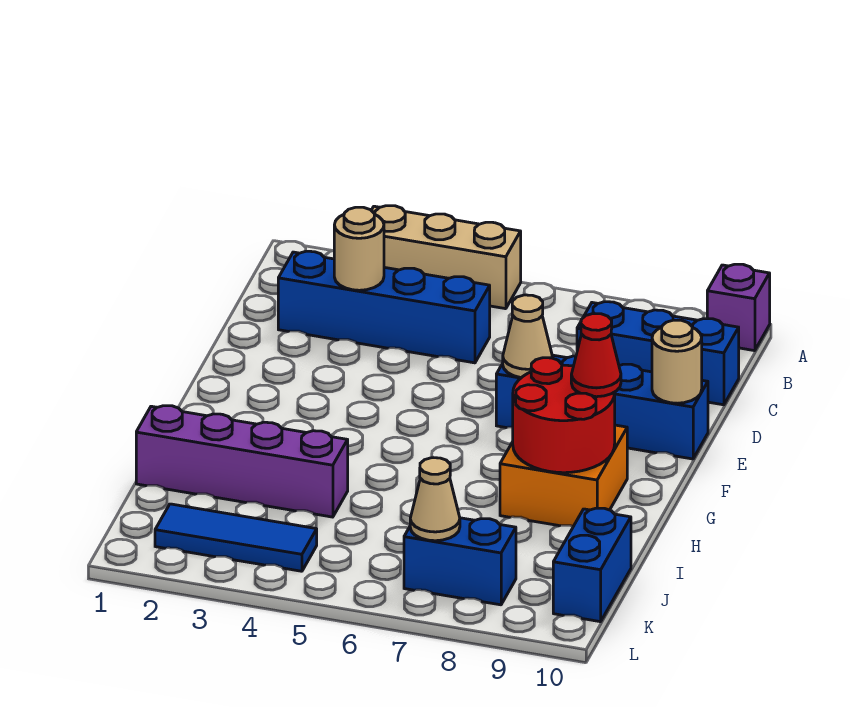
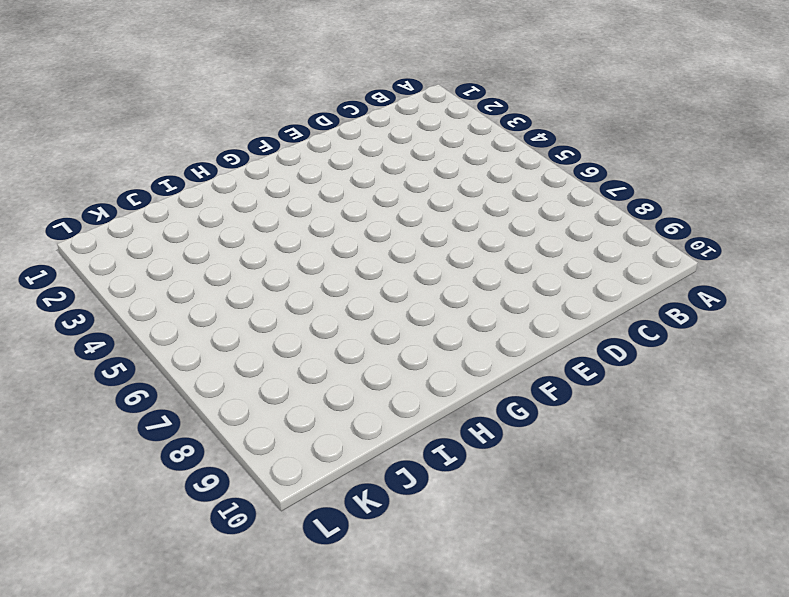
none -> tan brick A3:A5 level 1
none -> purple brick A10 level 1
none -> blue brick C2:C5 level 1

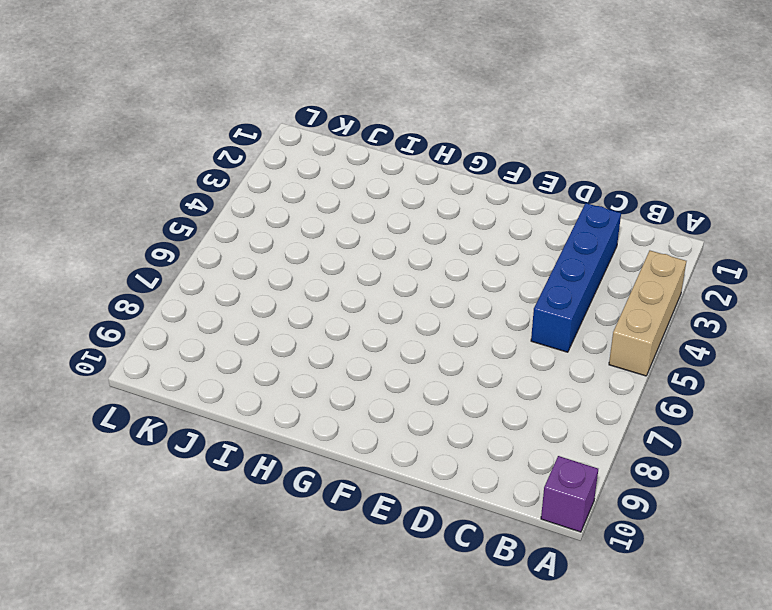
none -> blue brick C8:C10 level 1
none -> blue brick E7:E10 level 1
none -> orange brick G8:H9 level 1

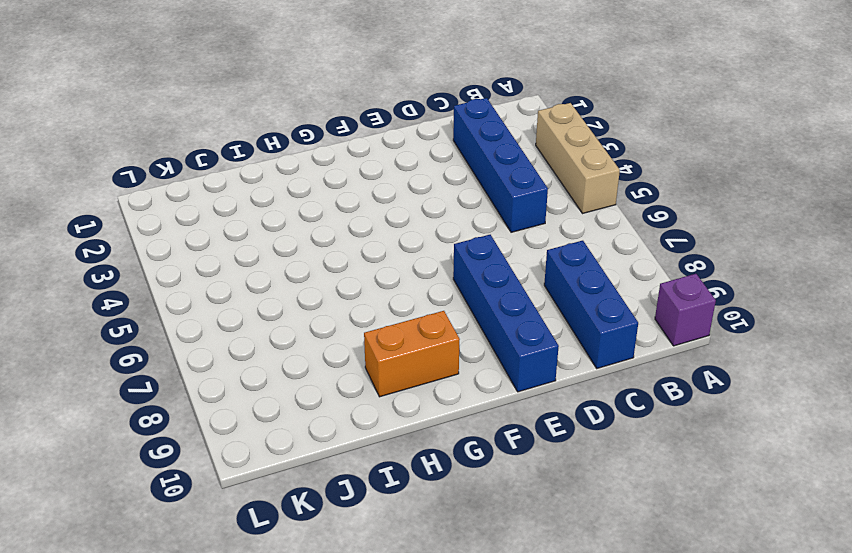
orange brick G9:H9 level 1 -> orange brick G8:H9 level 1
none -> purple brick I1:I4 level 1
none -> blue brick J10:K10 level 1
none -> blue tile K2:K4 level 1

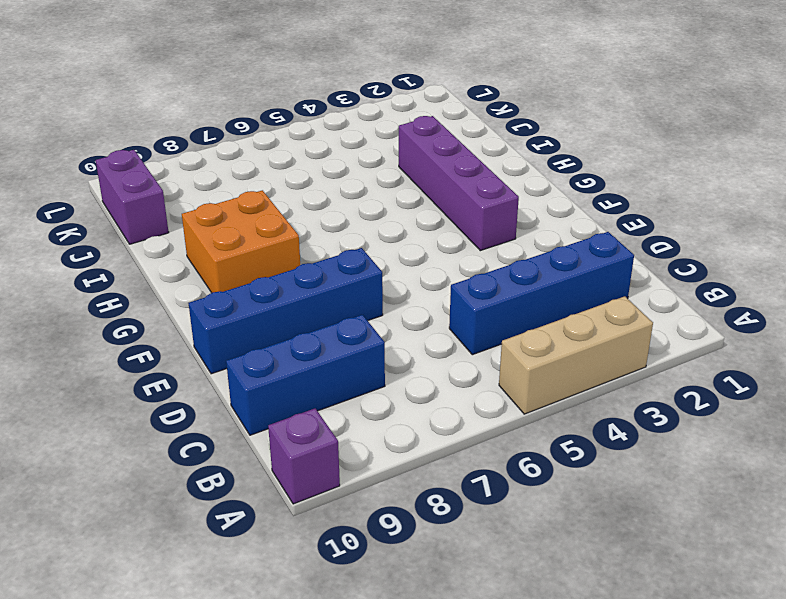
purple brick F3:I3 level 1 -> purple brick I1:I4 level 1
purple brick J10:K10 level 1 -> blue brick J10:K10 level 1
none -> blue tile K2:K4 level 1
none -> blue brick K7:K8 level 1
none -> tan round brick C3 level 2

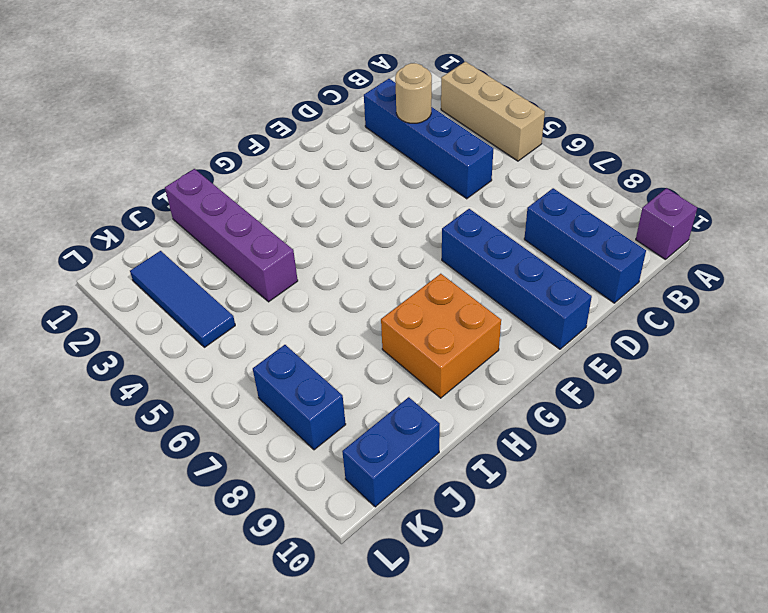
none -> tan cone E7 level 2
none -> tan round brick E10 level 2
none -> red round brick G8:H9 level 2

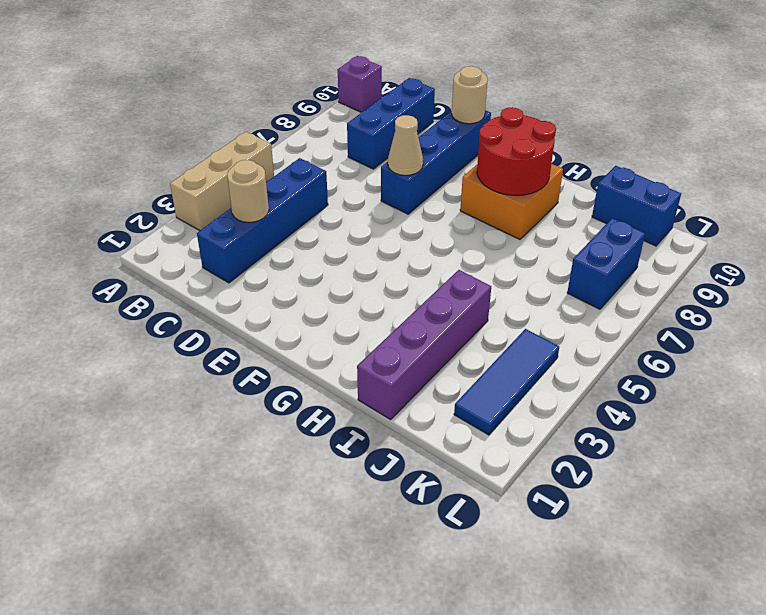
none -> tan cone K7 level 2
none -> red cone G9 level 3

